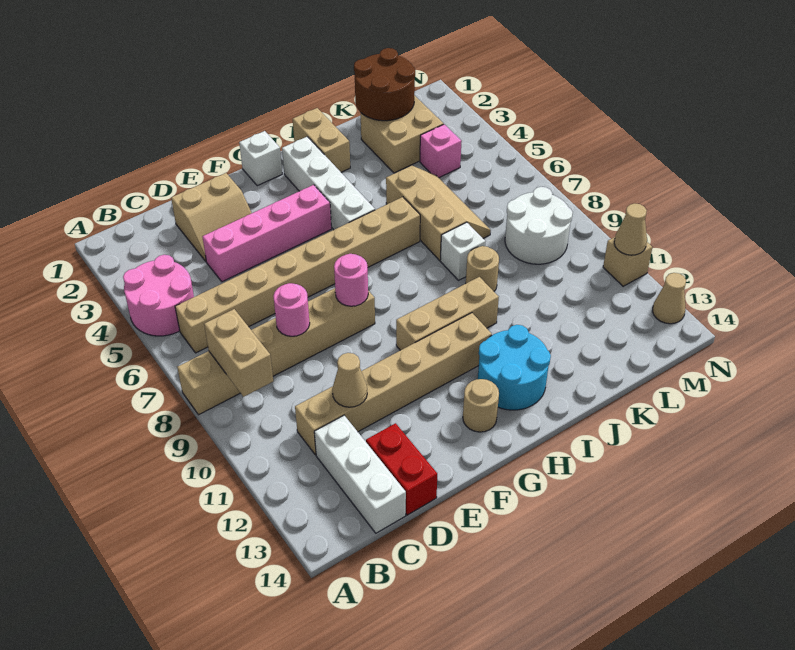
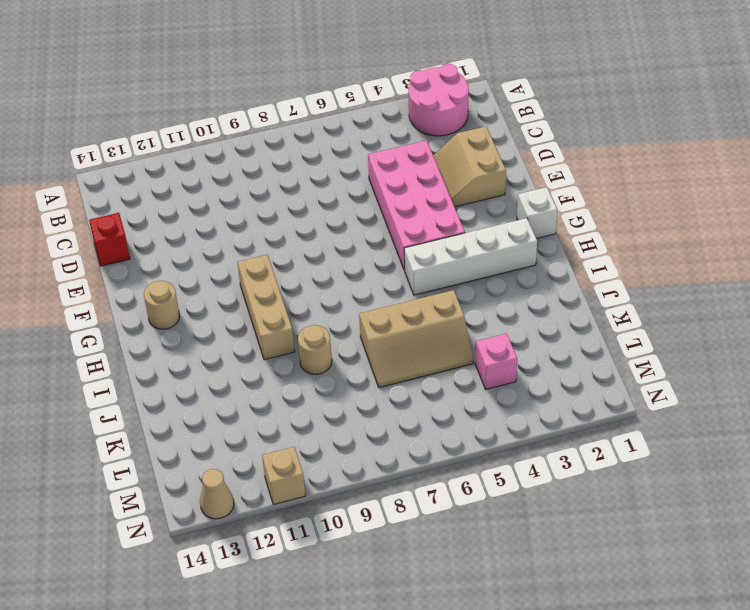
pink round brick A2:B3 level 1 -> pink round brick A4:B5 level 1
pink brick D4:G5 level 1 -> pink brick D4:G4 level 1
red brick D14 level 1 -> red brick D13:D14 level 1
none -> tan brick A8:F8 level 1
none -> tan brick B6:I6 level 1
none -> tan brick C11:H11 level 1

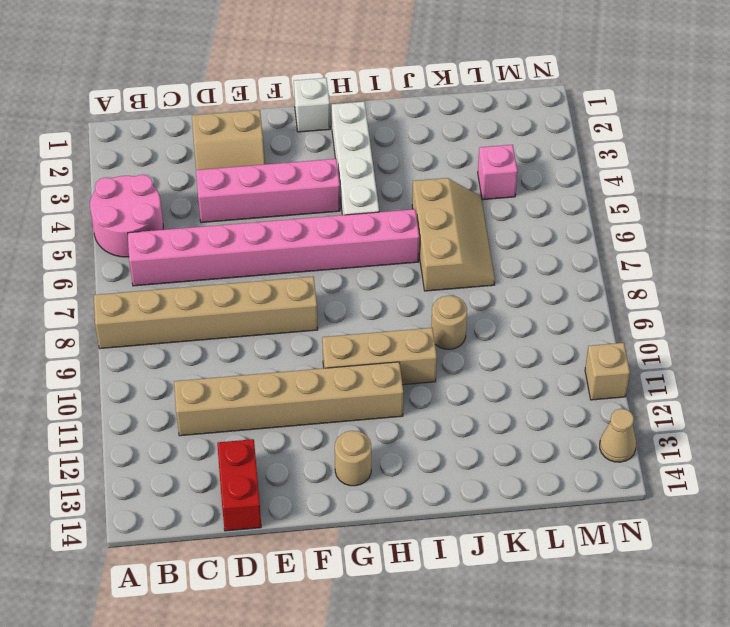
pink brick B6:I6 level 1 -> tan brick B6:I6 level 1
none -> white brick C12:C14 level 1
none -> cyan round brick H12:I13 level 1
none -> tan brick I1:I2 level 1

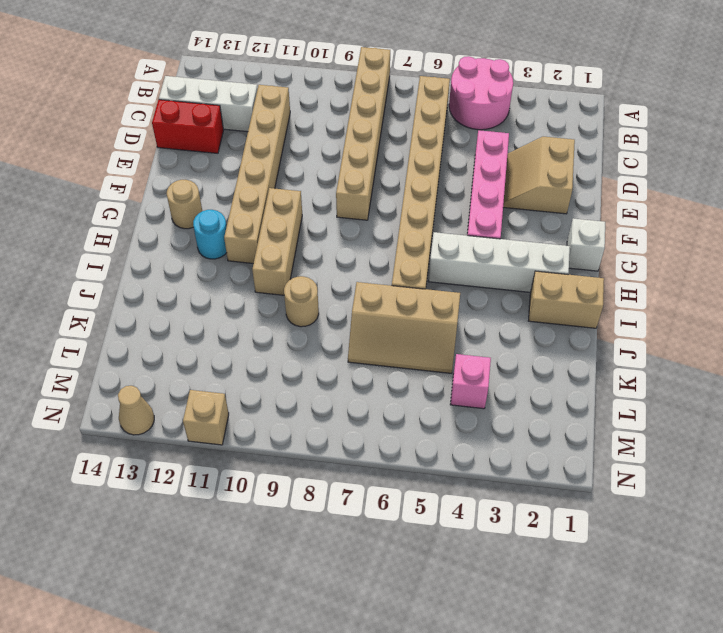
cyan round brick H12 level 1 -> cyan round brick H12:I13 level 1
none -> white brick J8 level 1
none -> tan brick K2:L3 level 1
none -> white round brick L8:M9 level 1

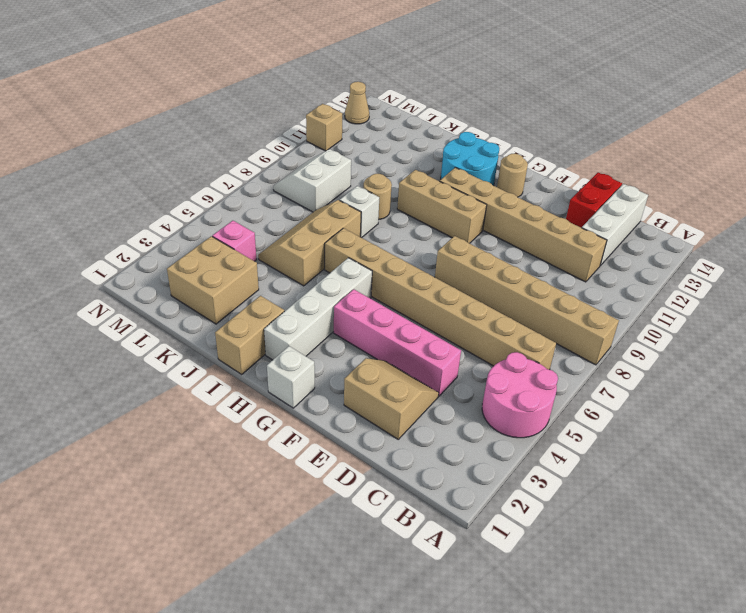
white slope L8:M9 level 1 top L -> white round brick L8:M9 level 1
none -> tan brick B8:B9 level 2
none -> pink round brick D8 level 2
none -> tan cone D11 level 2

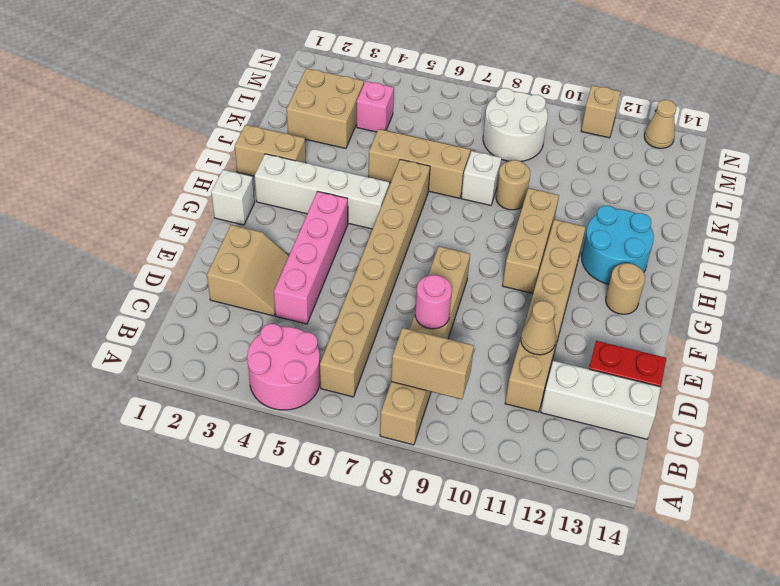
none -> pink round brick F8 level 2
none -> brown round brick K1:L2 level 2
none -> tan cone N11 level 2

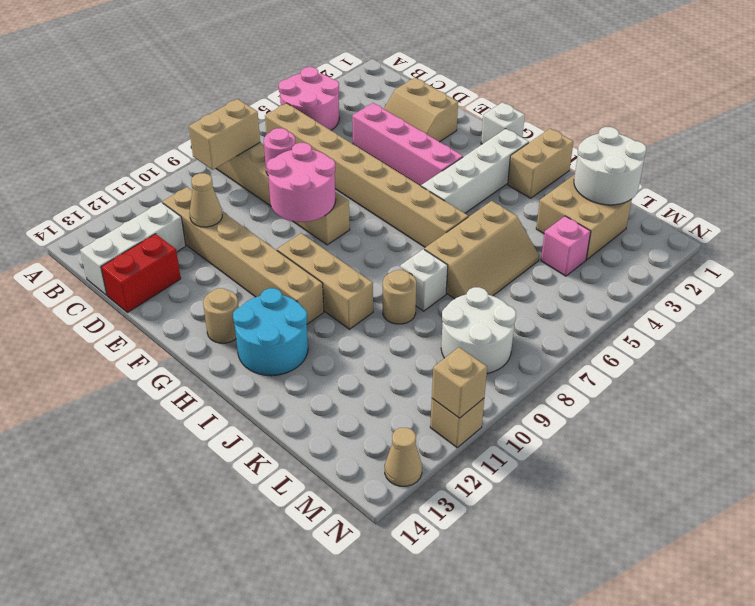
pink round brick E8:F9 level 2 -> pink round brick F8 level 2
white round brick K1:L2 level 2 -> brown round brick K1:L2 level 2
tan brick N11 level 2 -> tan cone N11 level 2

